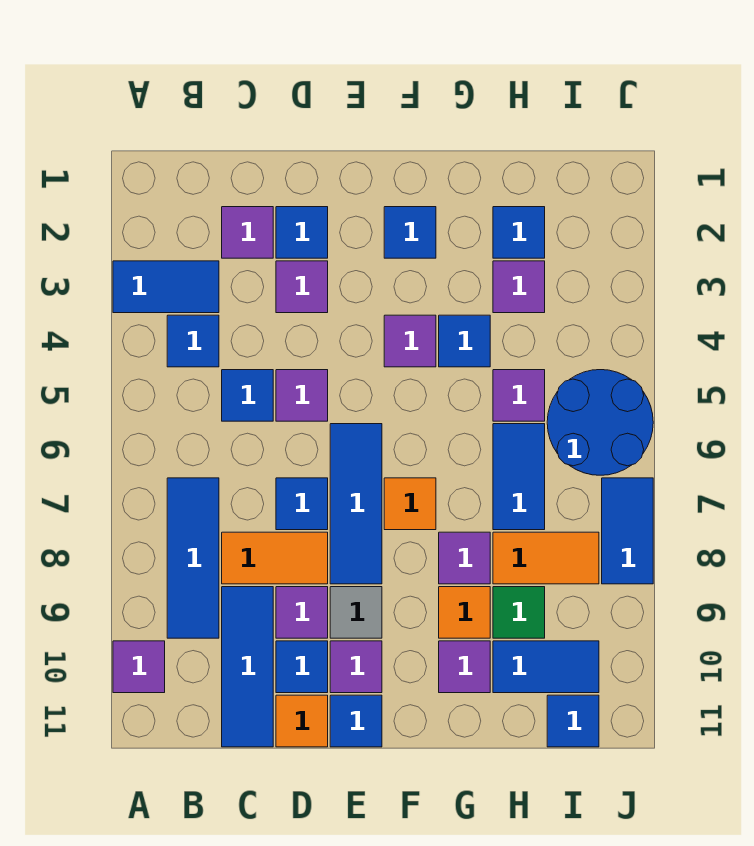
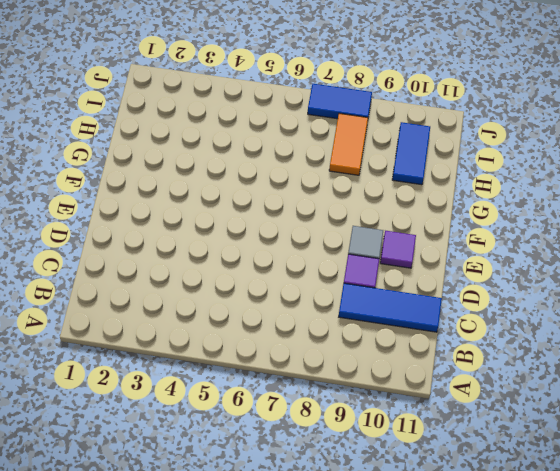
none -> blue tile A3:B3 level 1
none -> purple tile A10 level 1
none -> blue tile B4 level 1
none -> blue tile B7:B9 level 1

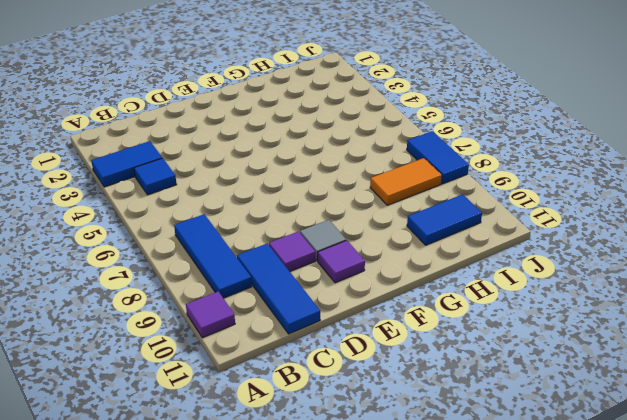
none -> purple tile C2 level 1
none -> blue tile C5 level 1
none -> orange tile C8:D8 level 1
none -> blue tile D2 level 1

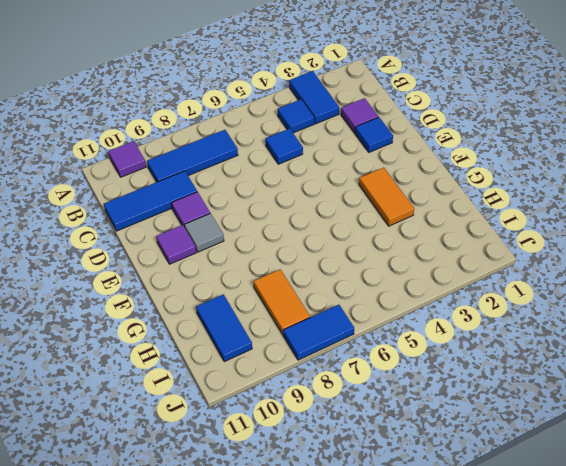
orange tile F3:G3 level 1 -> orange tile C8:D8 level 1
none -> purple tile D3 level 1
none -> purple tile D5 level 1
none -> blue tile D7 level 1
none -> blue tile D10 level 1

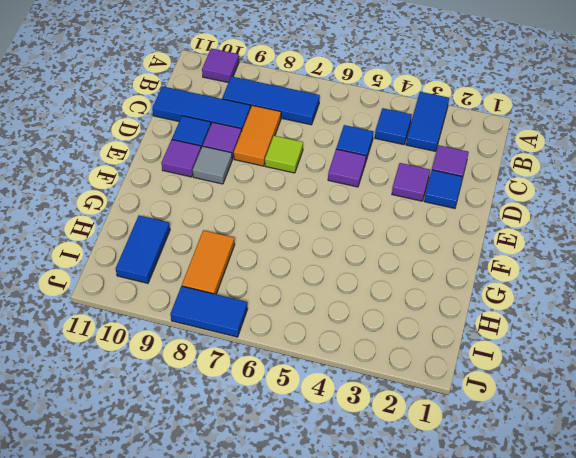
lime tile D7 level 1 -> blue tile D7 level 1
none -> orange tile D11 level 1
none -> blue tile E6:E8 level 1
none -> blue tile E11 level 1
none -> blue tile F2 level 1

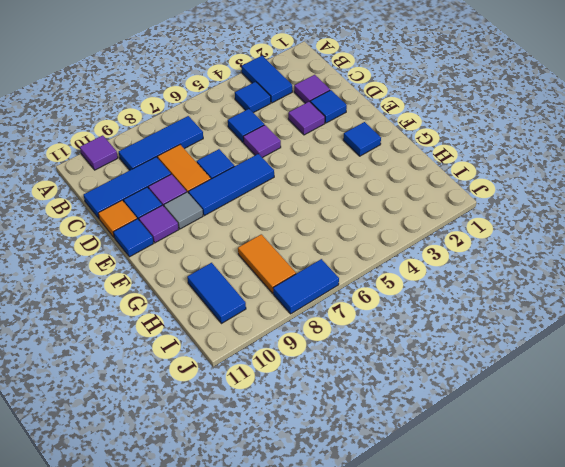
none -> purple tile F4 level 1
none -> orange tile F7 level 1
none -> blue tile G4 level 1
none -> purple tile G8 level 1

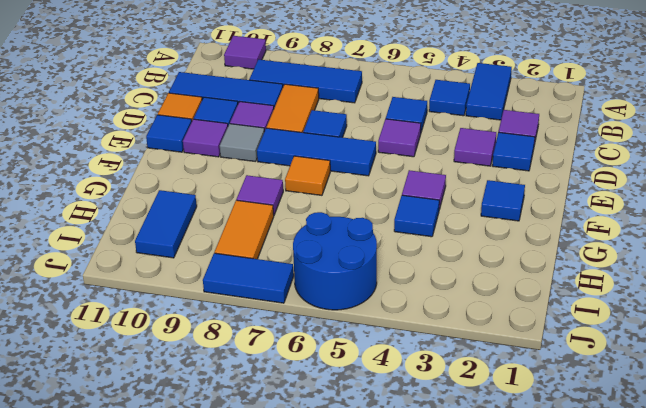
none -> orange tile G9 level 1
none -> purple tile G10 level 1
none -> blue tile H2 level 1
none -> purple tile H3 level 1

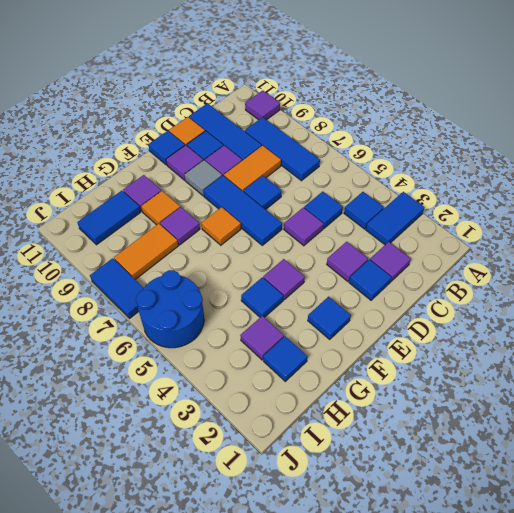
none -> purple tile H5 level 1
none -> blue tile H6:H7 level 1
none -> green tile H9 level 1
none -> blue tile I11 level 1

